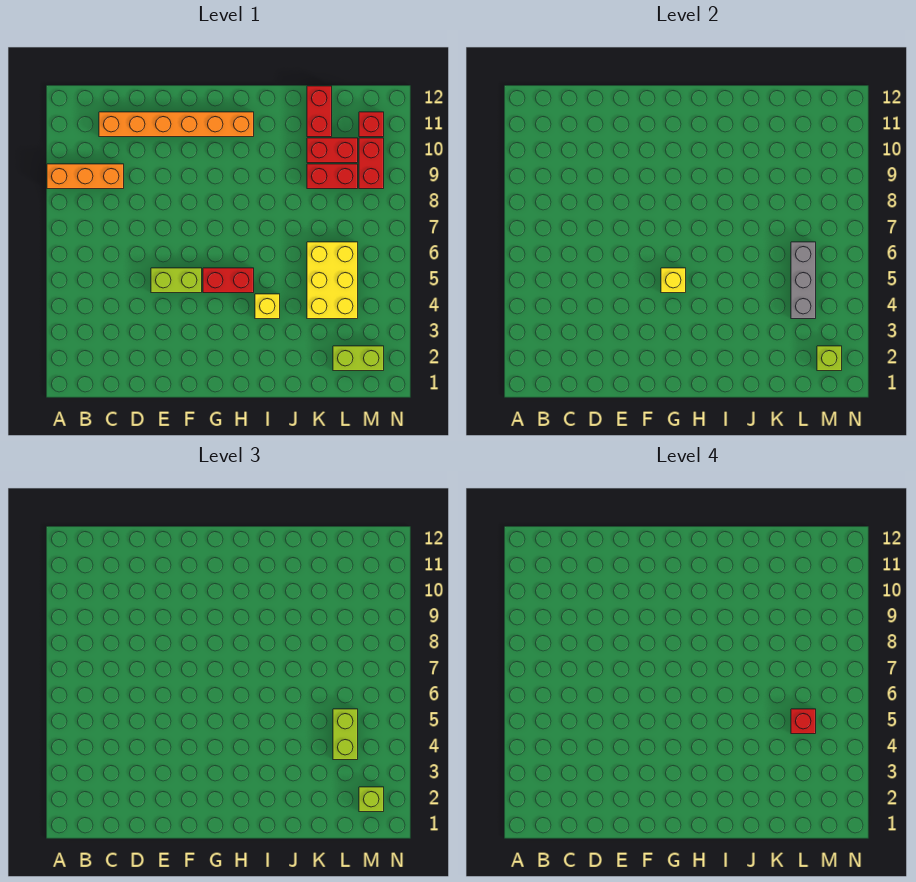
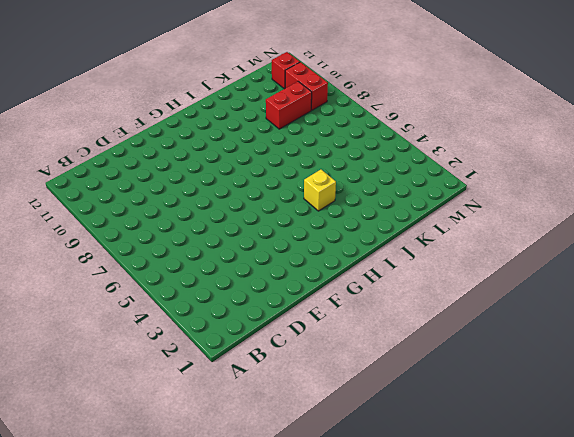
none -> orange brick A9:C9 level 1
none -> orange brick C11:H11 level 1
none -> lime brick E5:F5 level 1

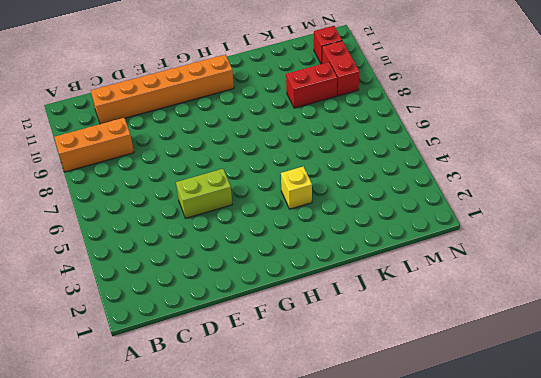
none -> red brick G5:H5 level 1
none -> yellow brick K4:L6 level 1
none -> red brick K10:L10 level 1

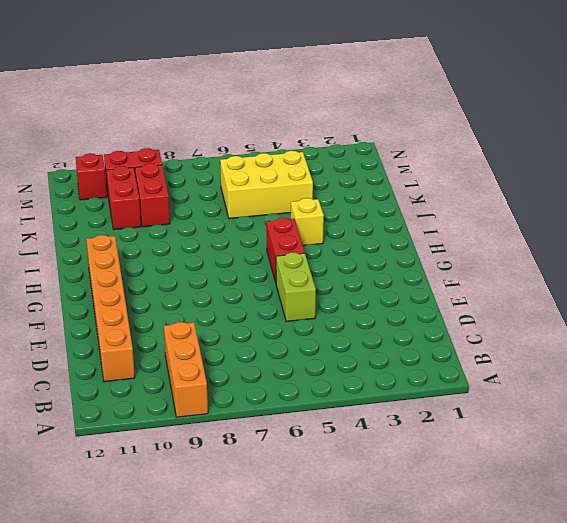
none -> red brick K11:K12 level 1
none -> lime brick L2:M2 level 1
none -> yellow brick G5 level 2

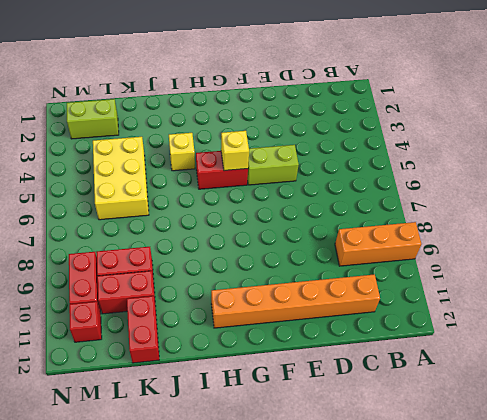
none -> grey brick L4:L6 level 2
none -> lime brick M2 level 2
none -> lime brick L4:L5 level 3

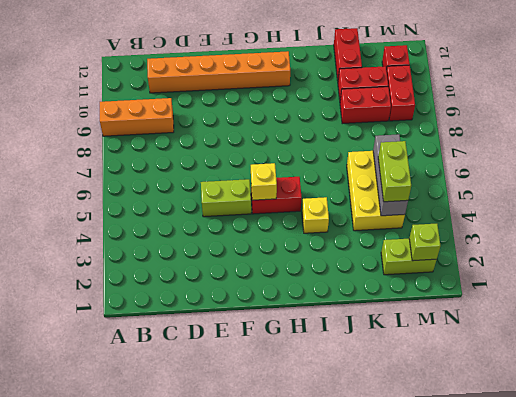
none -> lime brick M2 level 3
none -> red brick L5 level 4

